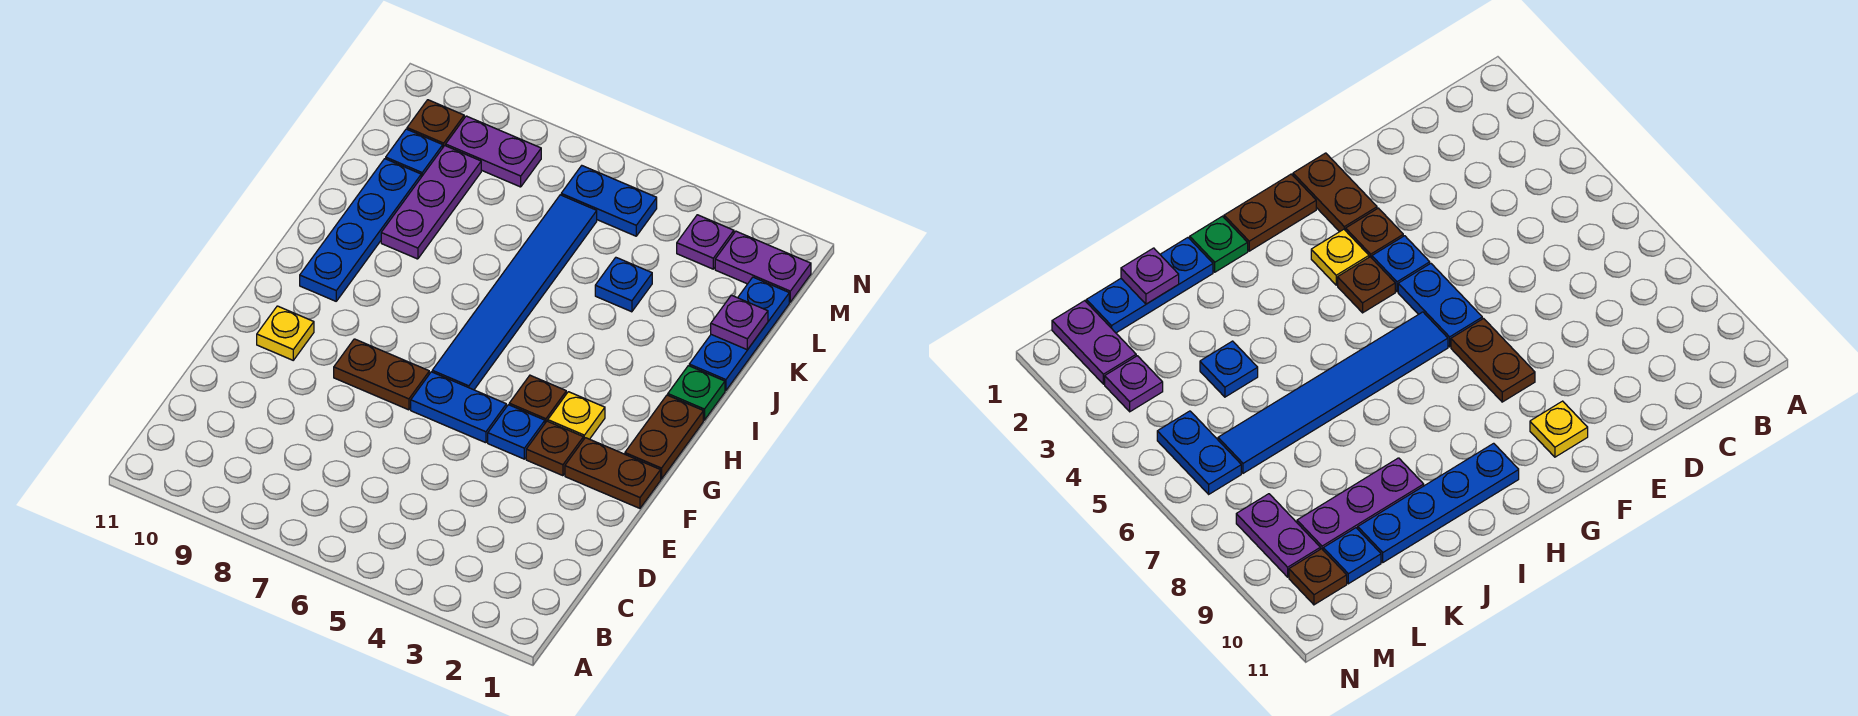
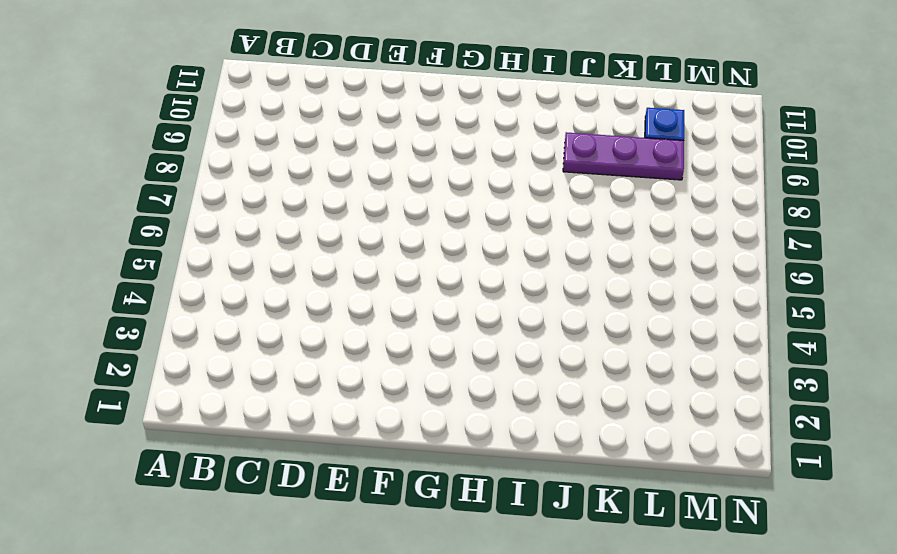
none -> brown plate F1:F2 level 1
none -> brown plate F3 level 1
none -> blue plate F4 level 1

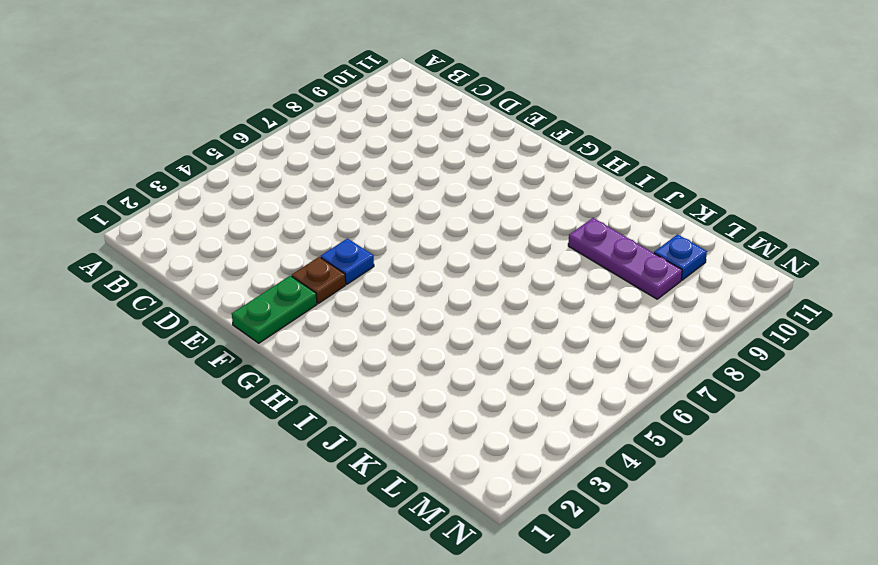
green plate F1:F2 level 1 -> brown plate F1:F2 level 1
none -> blue plate F5:F6 level 1
none -> brown plate F7:F8 level 1
none -> yellow plate F10 level 1

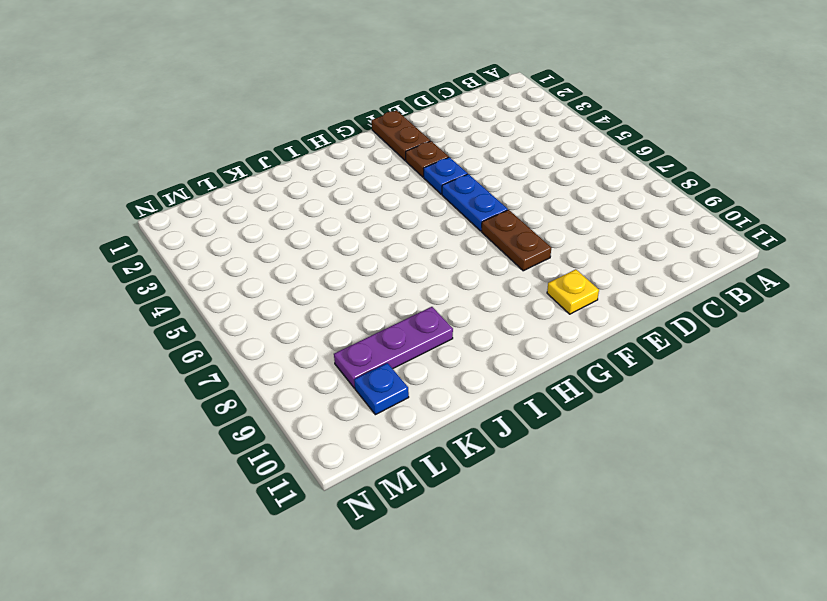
none -> brown plate G1:H1 level 1
none -> yellow plate G3 level 1
none -> brown plate G4 level 1

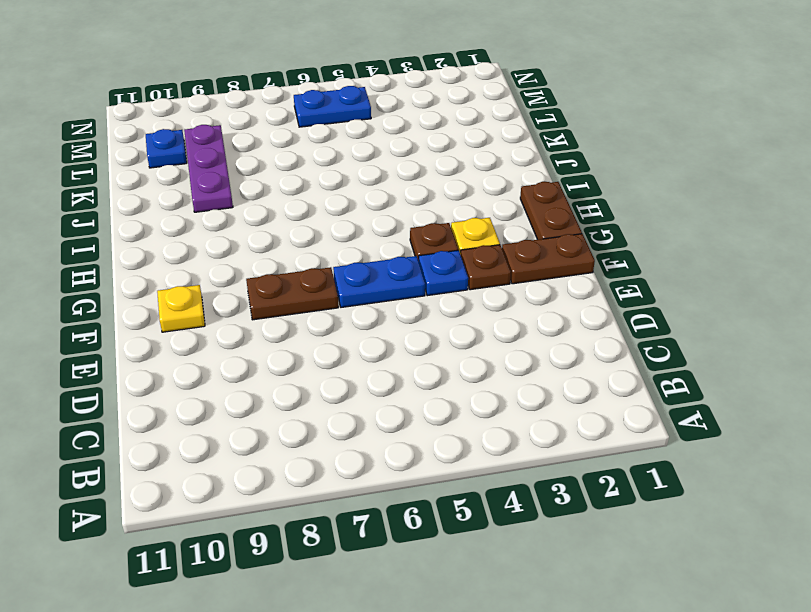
none -> blue tile G6:L6 level 1
none -> blue plate H10:K10 level 1
none -> green plate I1 level 1

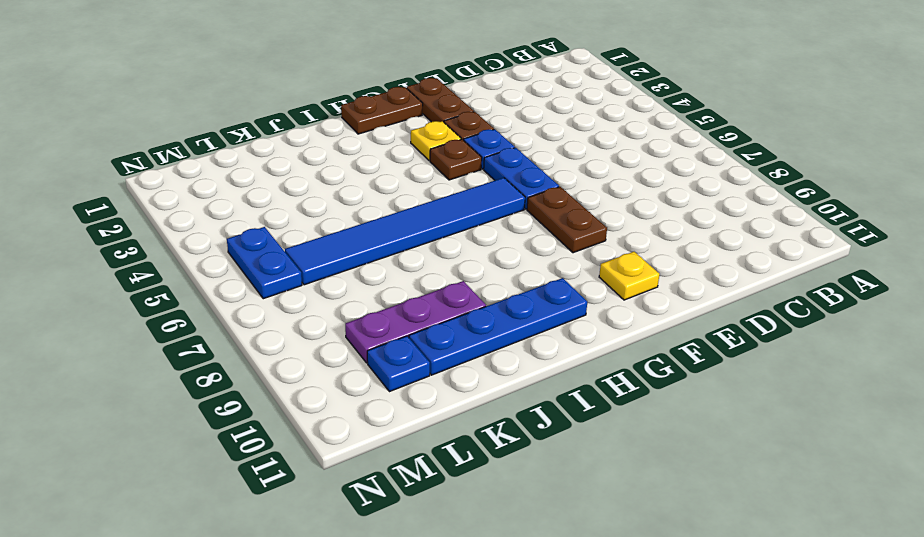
none -> green plate I1 level 1
none -> blue plate J1:L1 level 1
none -> blue plate K4 level 1

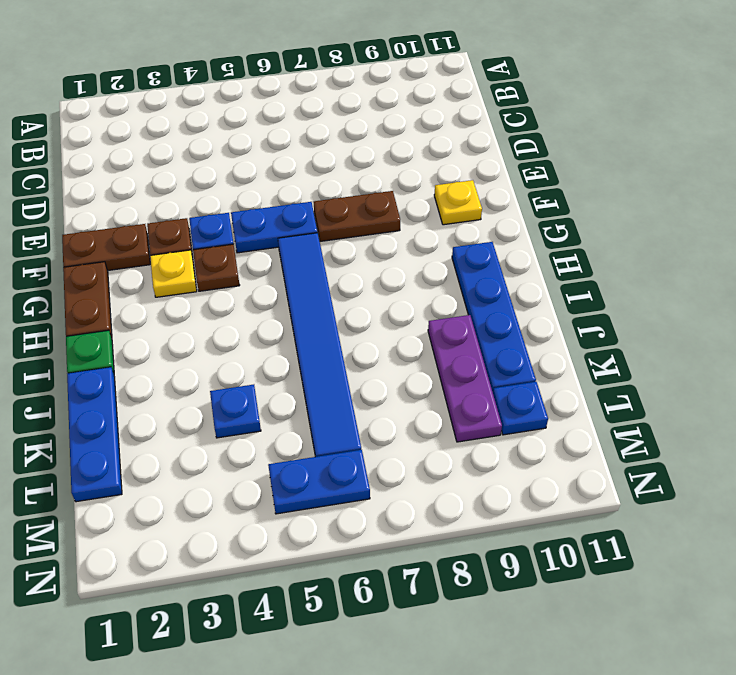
none -> purple plate M1:M2 level 1
none -> purple plate M3 level 1
none -> purple plate M8:M9 level 1

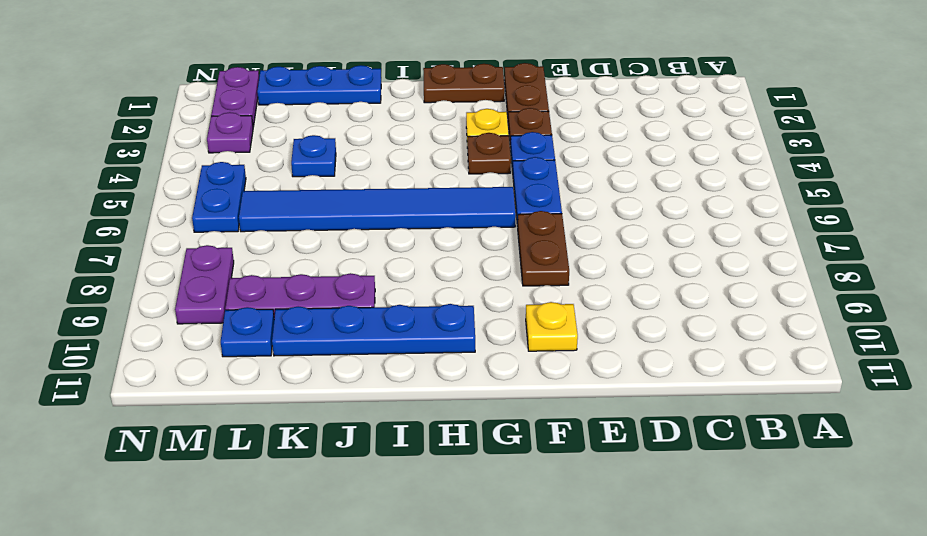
none -> green plate I1 level 1
none -> brown plate M10 level 1
none -> purple plate K1 level 2

